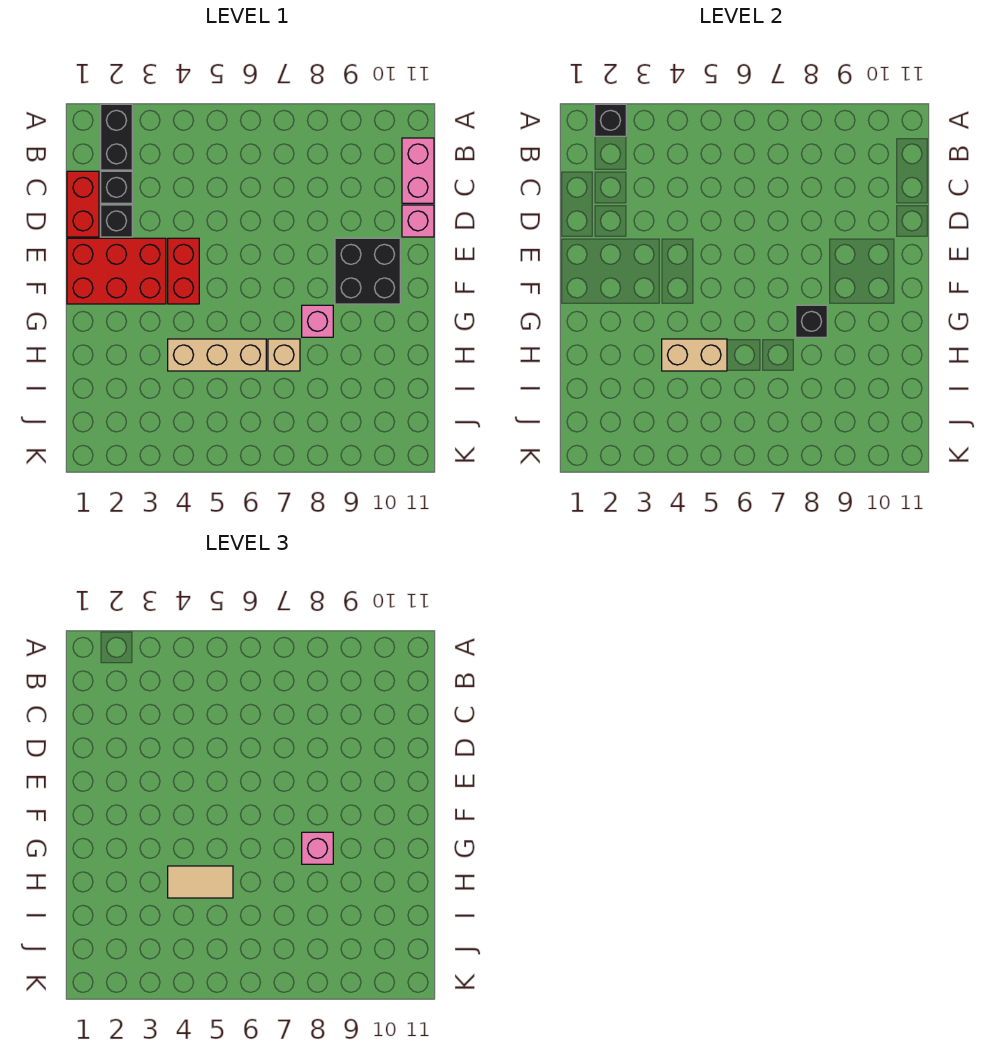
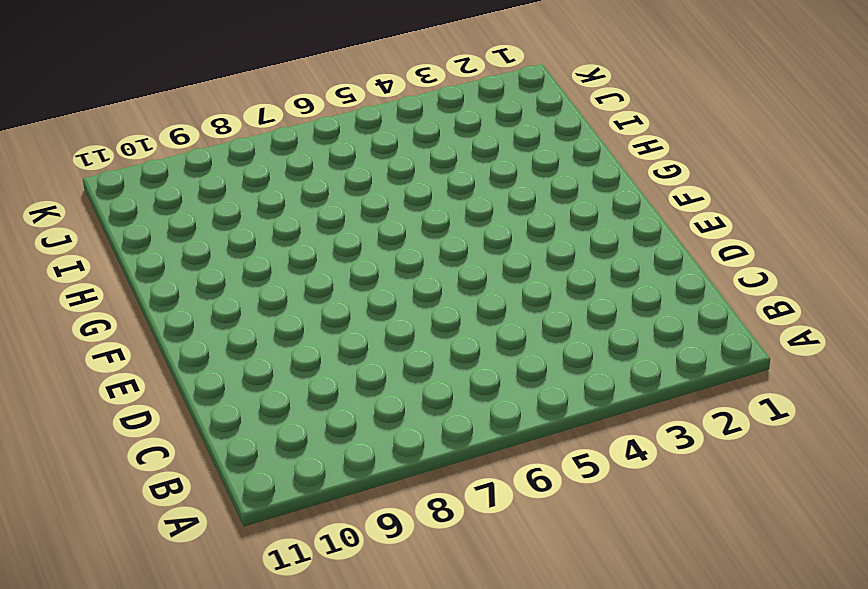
none -> black brick A2:B2 level 1
none -> pink brick B11:C11 level 1
none -> red brick C1:D1 level 1

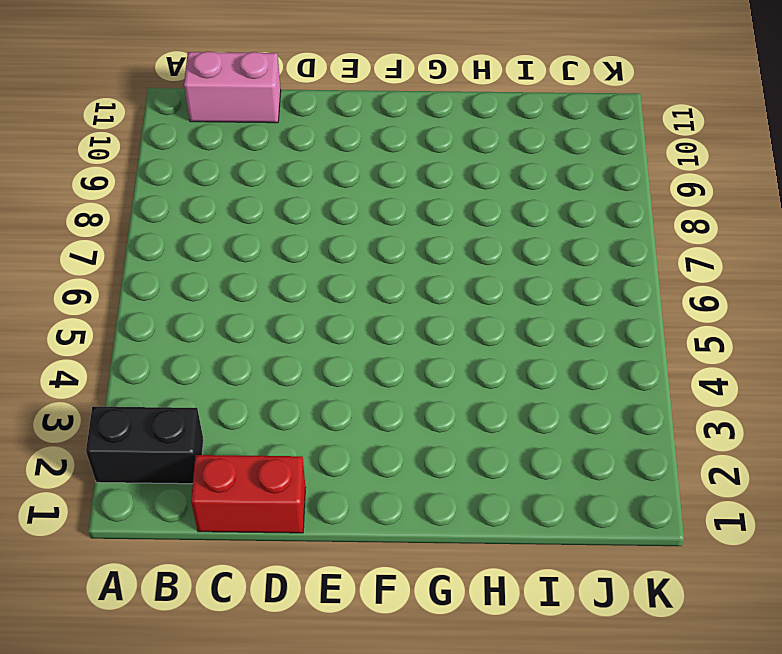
none -> black brick C2 level 1
none -> black brick D2 level 1
none -> pink brick D11 level 1

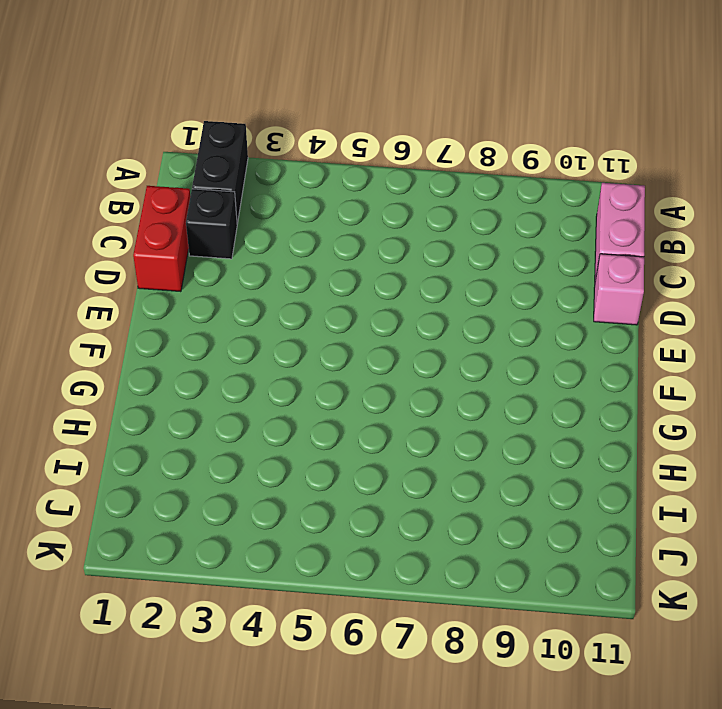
none -> black brick D2 level 1
none -> red brick E1:F3 level 1
none -> red brick E4:F4 level 1

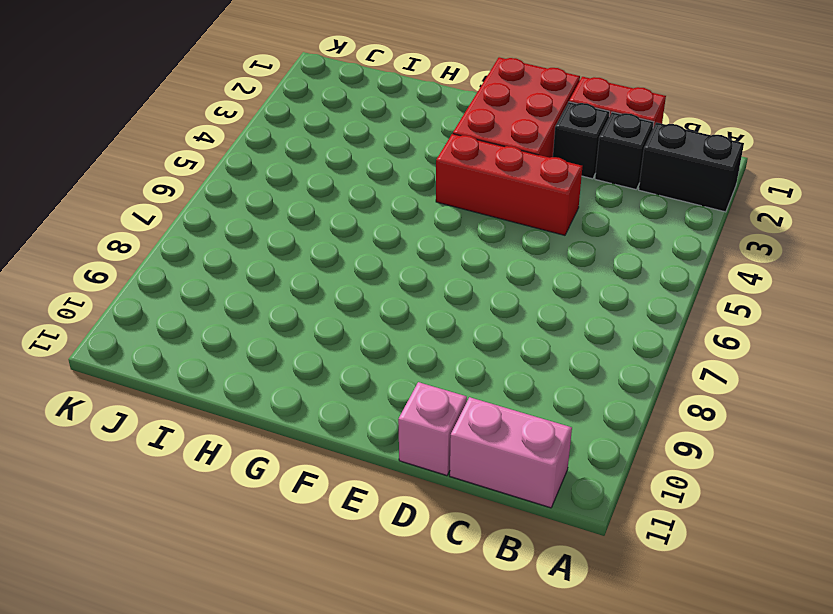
red brick D4:F4 level 1 -> red brick E4:F4 level 1
none -> black brick E9:F10 level 1
none -> pink brick G8 level 1
none -> tan brick H4:H6 level 1

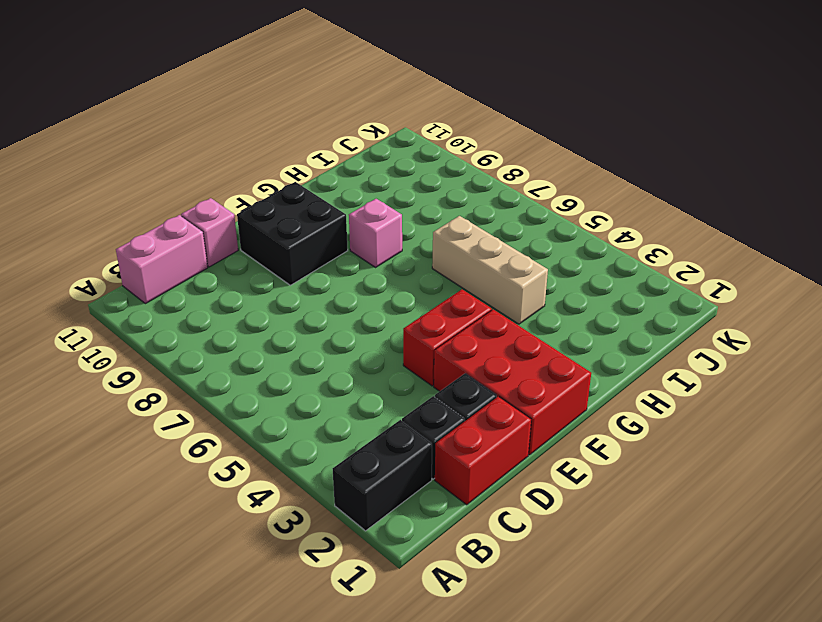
none -> tan brick H7 level 1
none -> black brick A2 level 2
none -> black brick G8 level 2

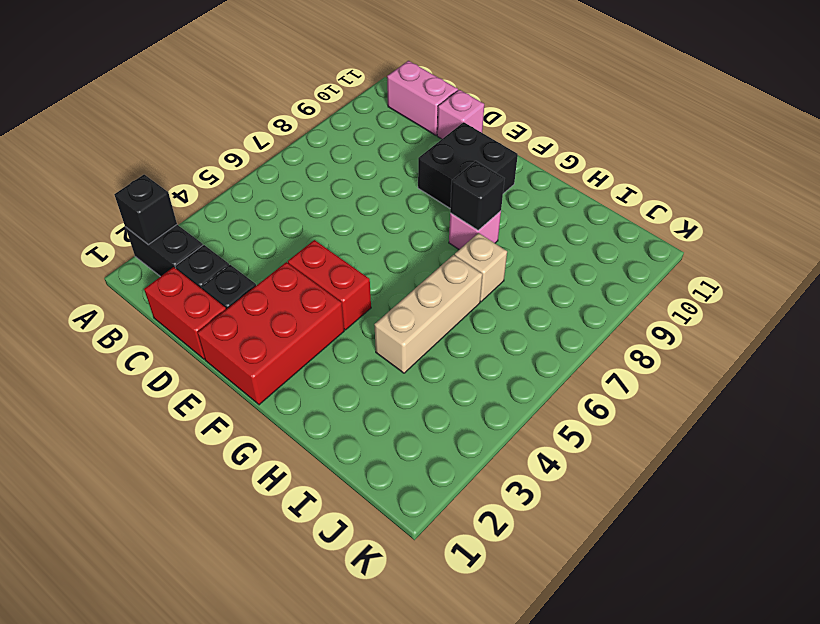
none -> tan brick H4:H5 level 2
none -> pink brick G8 level 3
none -> tan tile H4:H5 level 3

